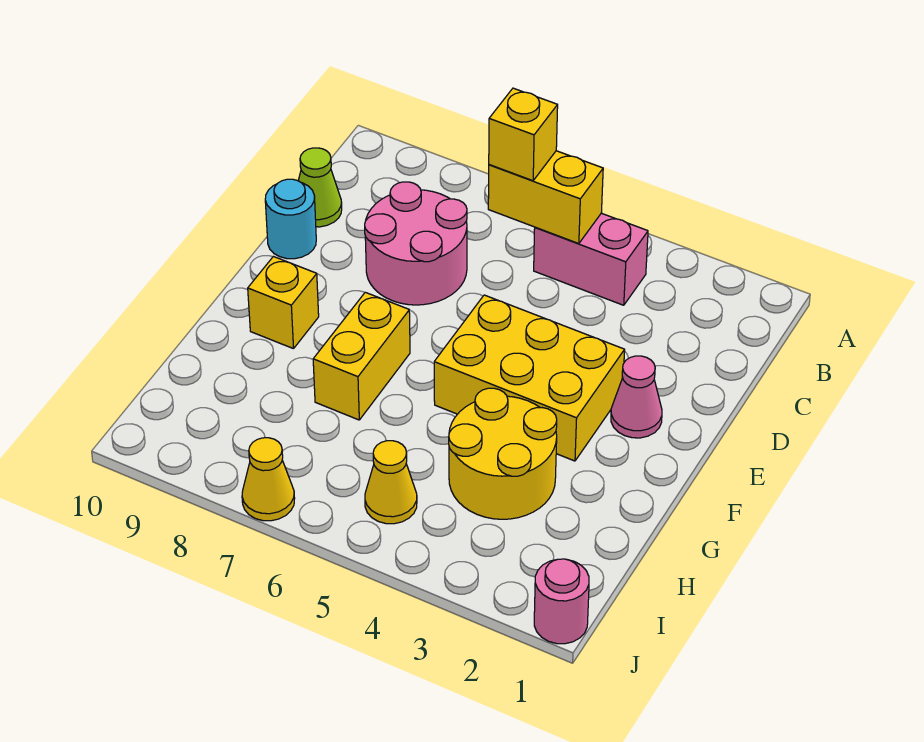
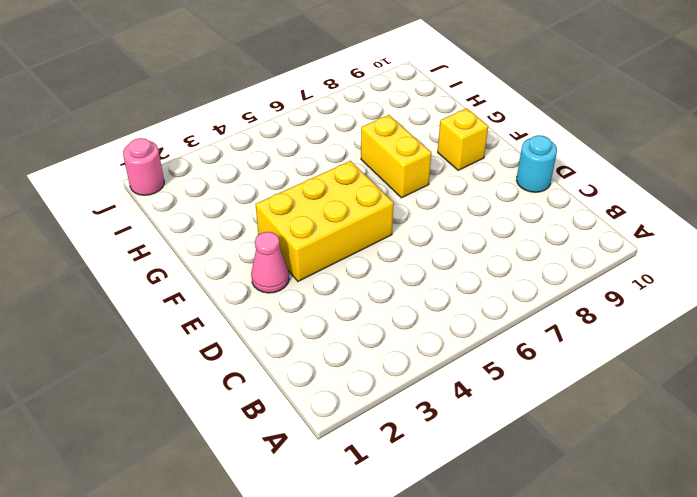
none -> pink brick B4:B5 level 1
none -> pink round brick C7:D8 level 1
none -> lime cone C10 level 1

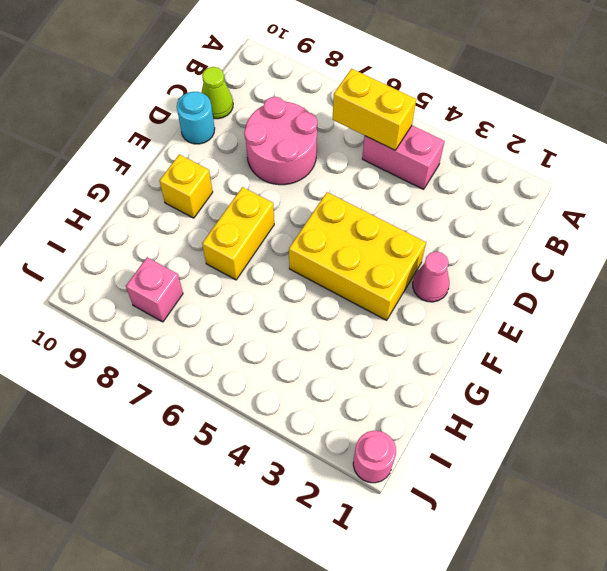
pink brick I8 level 1 -> none
none -> yellow round brick G3:H4 level 1
none -> yellow cone I5 level 1
none -> yellow cone J7 level 1

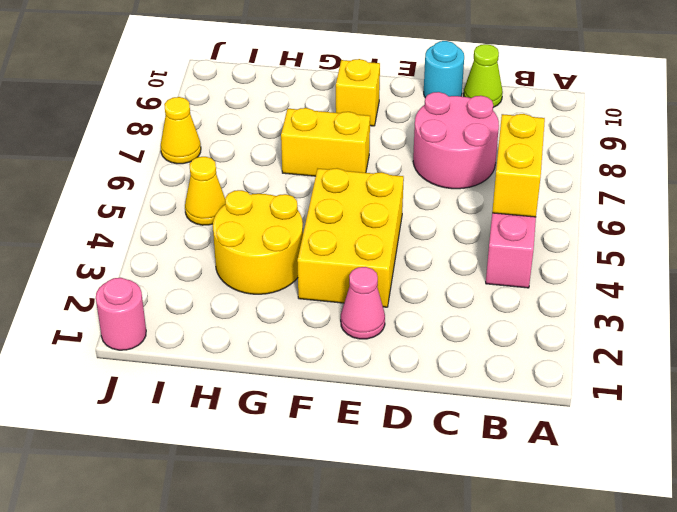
none -> yellow brick B6 level 3

